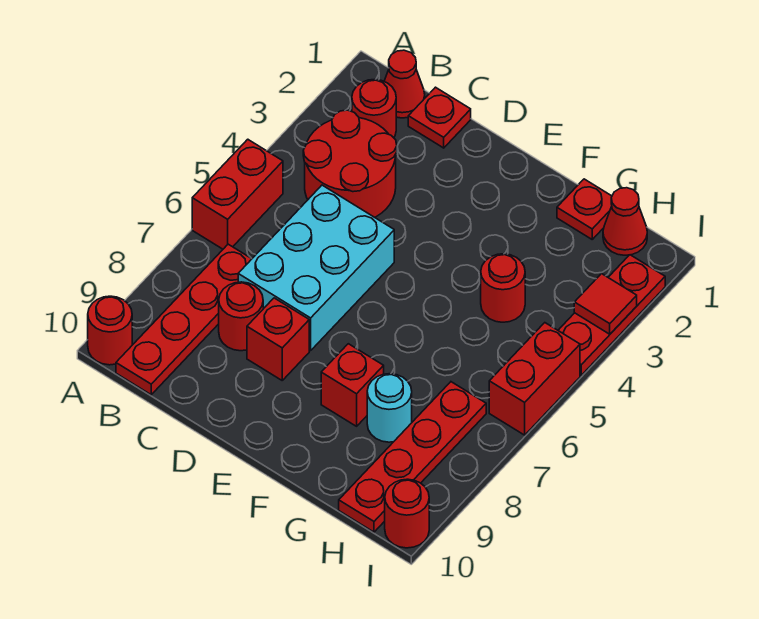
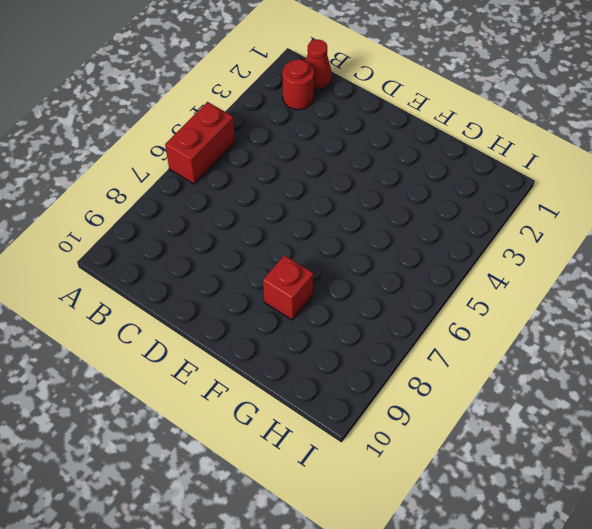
none -> red round brick A10 level 1
none -> red round brick B3:C4 level 1
none -> red plate B7:B10 level 1

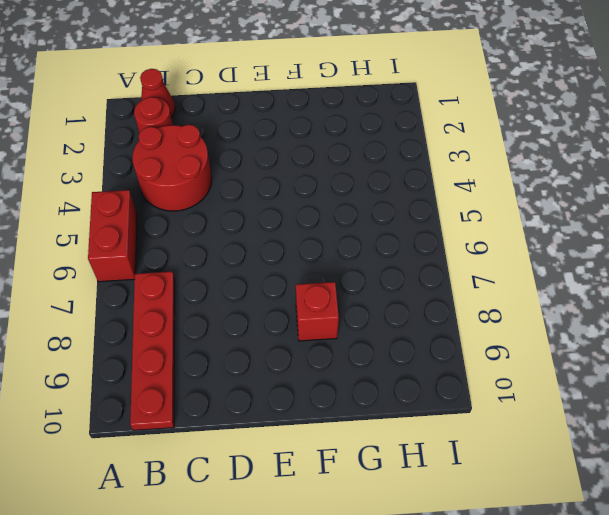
none -> red round brick A10 level 1
none -> red plate C1 level 1
none -> cyan brick C5:D7 level 1

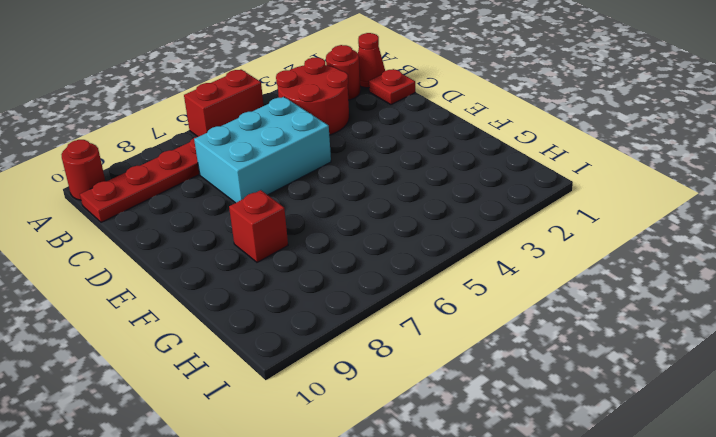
none -> red round brick C8 level 1
none -> red brick D8 level 1
none -> red plate G1 level 1

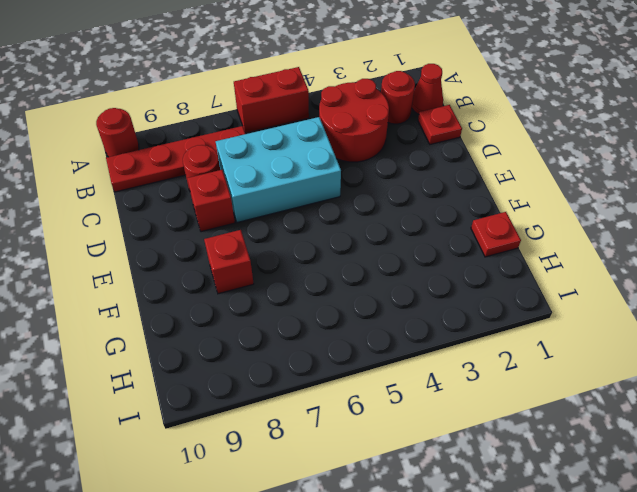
none -> red round brick G4 level 1
none -> cyan round brick G8 level 1
none -> red cone H1 level 1

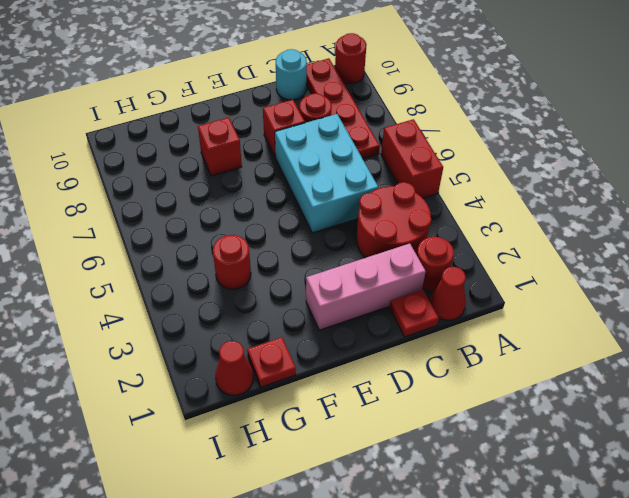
pink brick C2:E2 level 1 -> none
cyan round brick C10 level 1 -> cyan round brick G8 level 1
none -> red plate H7:H10 level 1
none -> red plate I2:I4 level 1
none -> red brick I5:I6 level 1

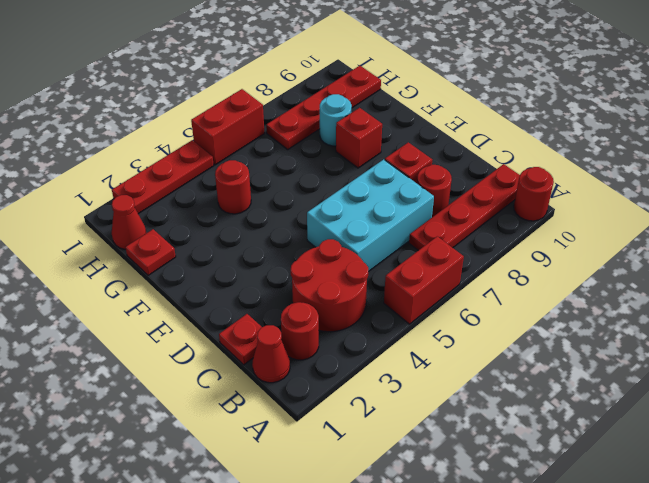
none -> red round brick I10 level 1
none -> red tile I3 level 2

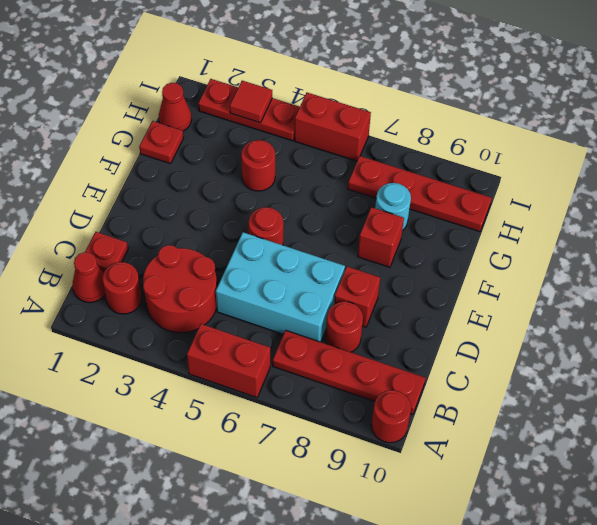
red round brick E5 level 1 -> red round brick I10 level 1

